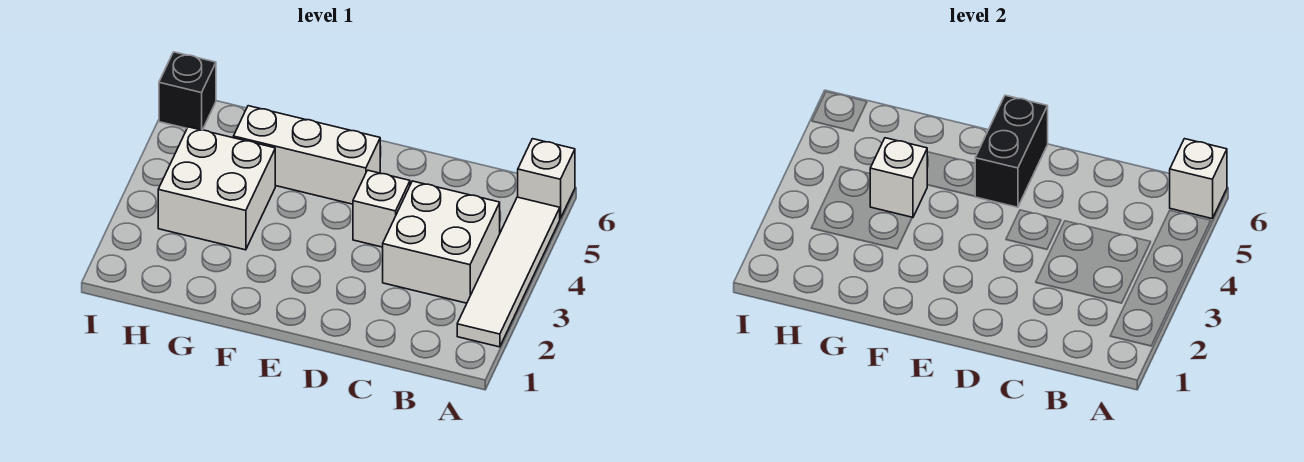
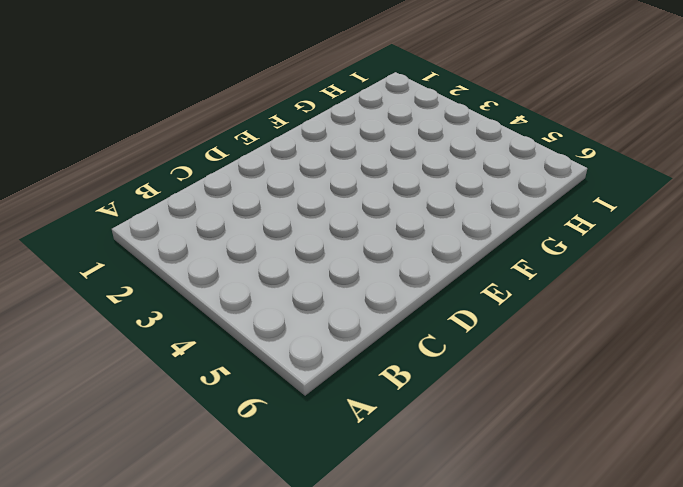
none -> white tile A2:A5 level 1
none -> white brick A6 level 1

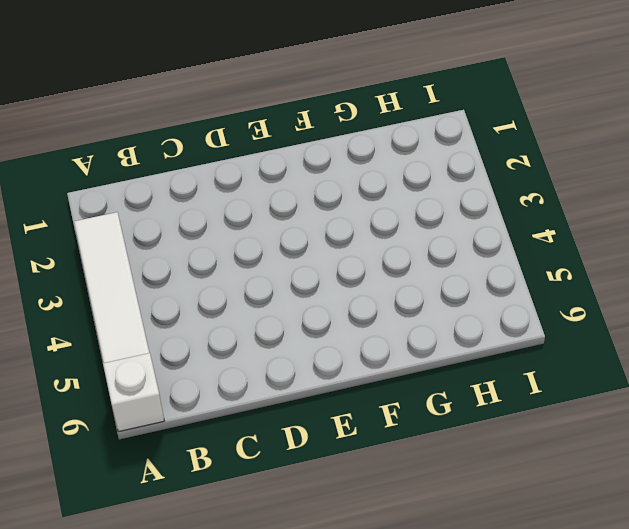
none -> white brick B3:C4 level 1
none -> white brick D4 level 1

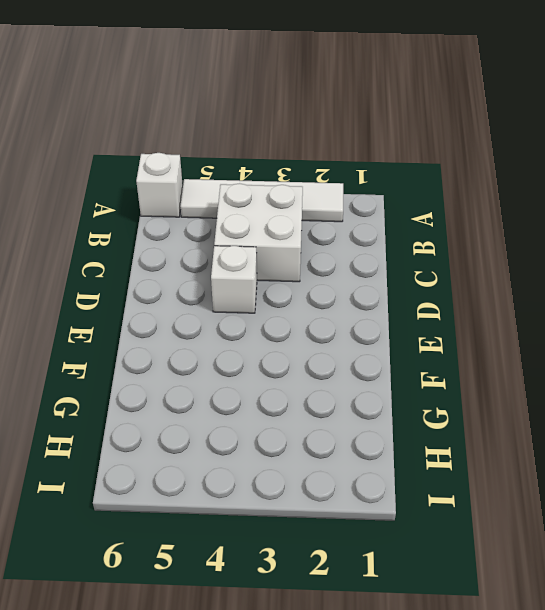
none -> white brick E5:G5 level 1
none -> white brick G3:H4 level 1

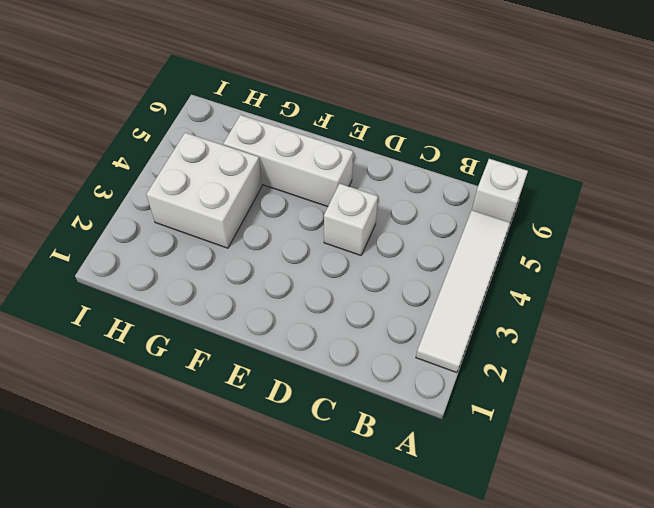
none -> white brick B3:C4 level 1
none -> black brick I6 level 1

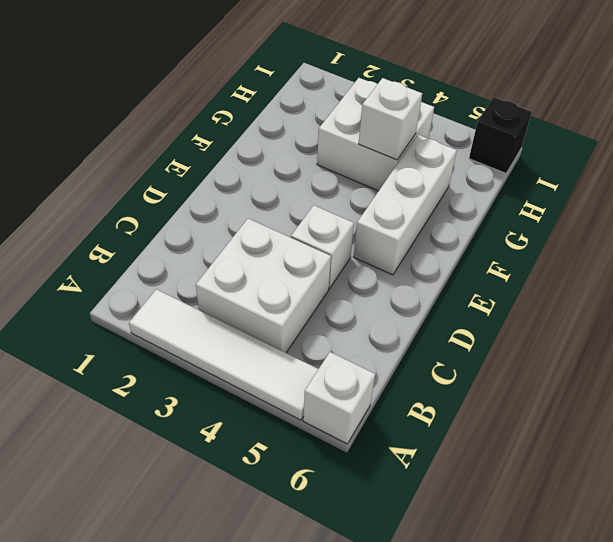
none -> white brick A6 level 2
none -> black brick E5:E6 level 2

